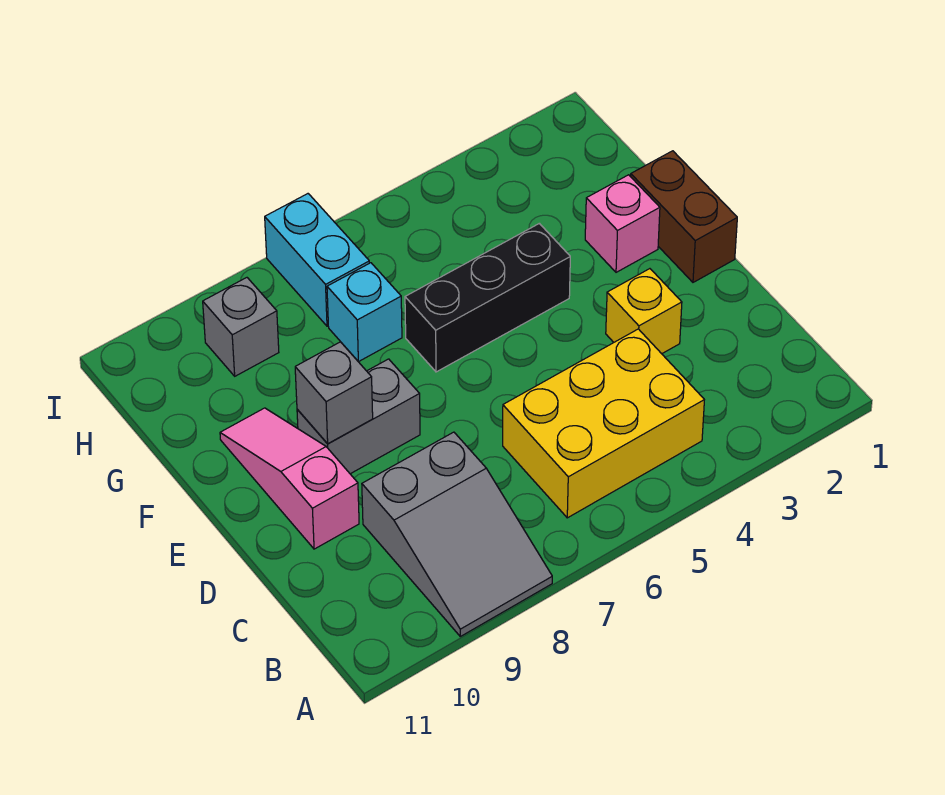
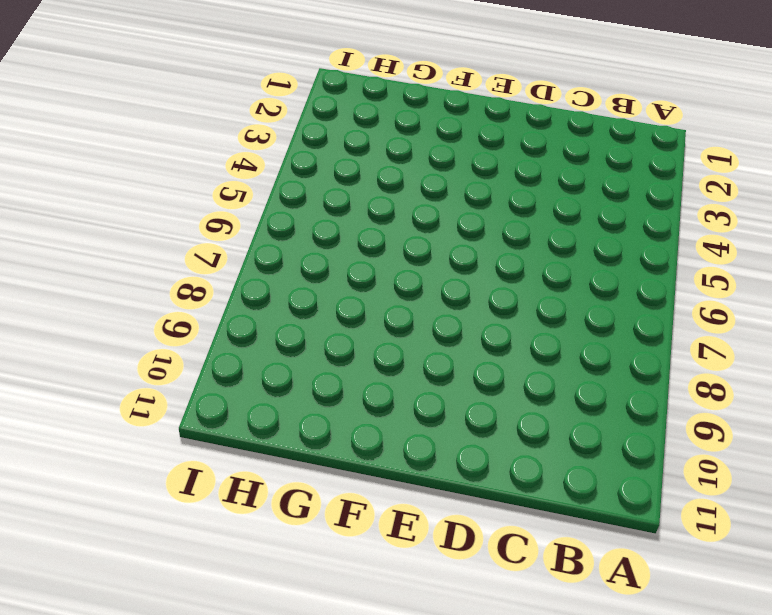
none -> grey slope A8:C9 level 1 top C
none -> yellow brick B4:C6 level 1
none -> yellow brick D3 level 1

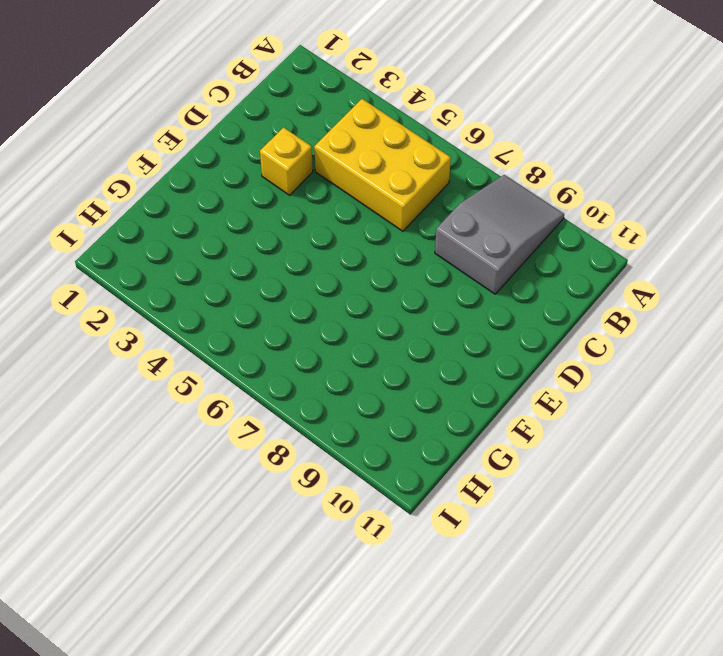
none -> pink slope D10:F10 level 1 top D
none -> brown brick E1:F1 level 1
none -> grey brick E8:E9 level 1

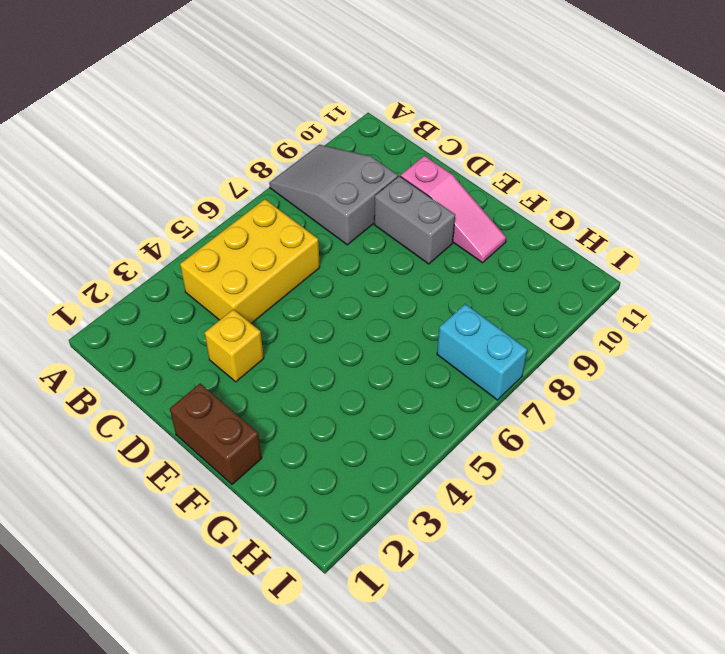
grey brick D9:E9 level 1 -> grey brick E8:E9 level 1
none -> pink brick F2 level 1
none -> black brick F4:F6 level 1
none -> cyan brick G7 level 1

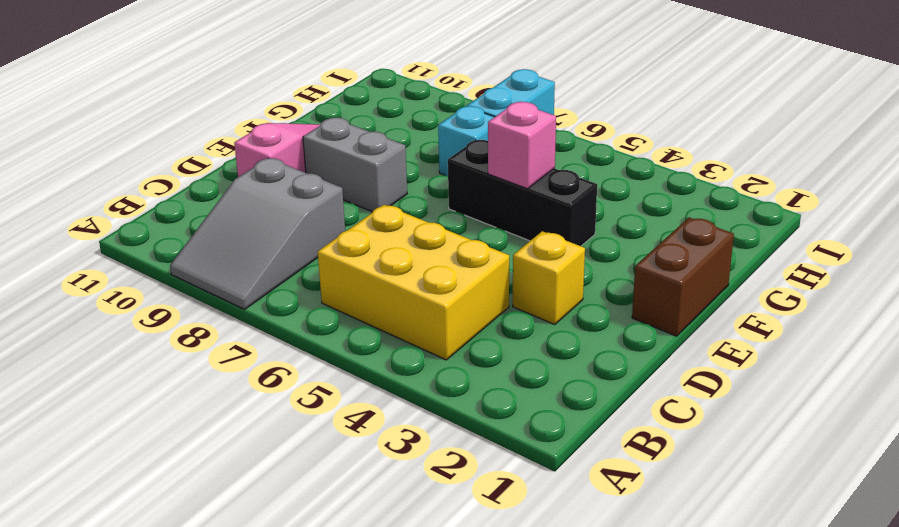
pink brick F5 level 2 -> pink brick F2 level 1
none -> grey brick H9 level 1
none -> grey brick E9 level 2

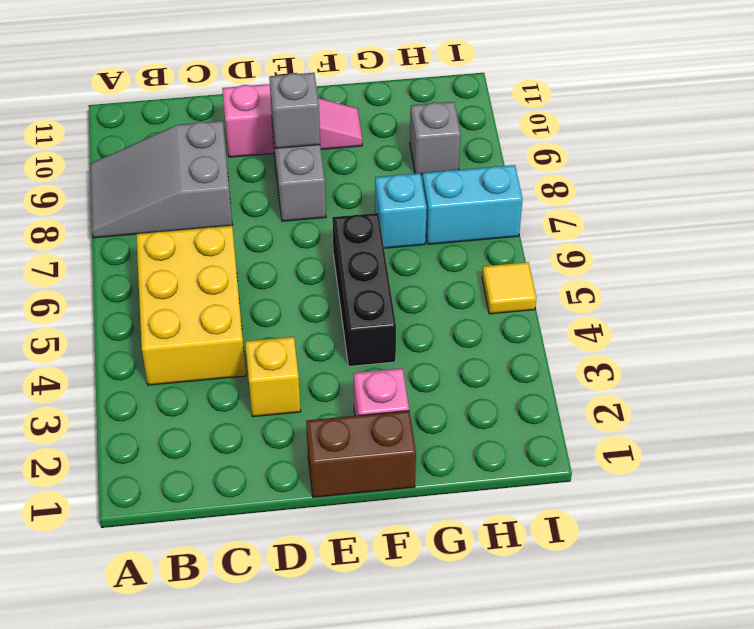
yellow tile I5 level 1 -> none

